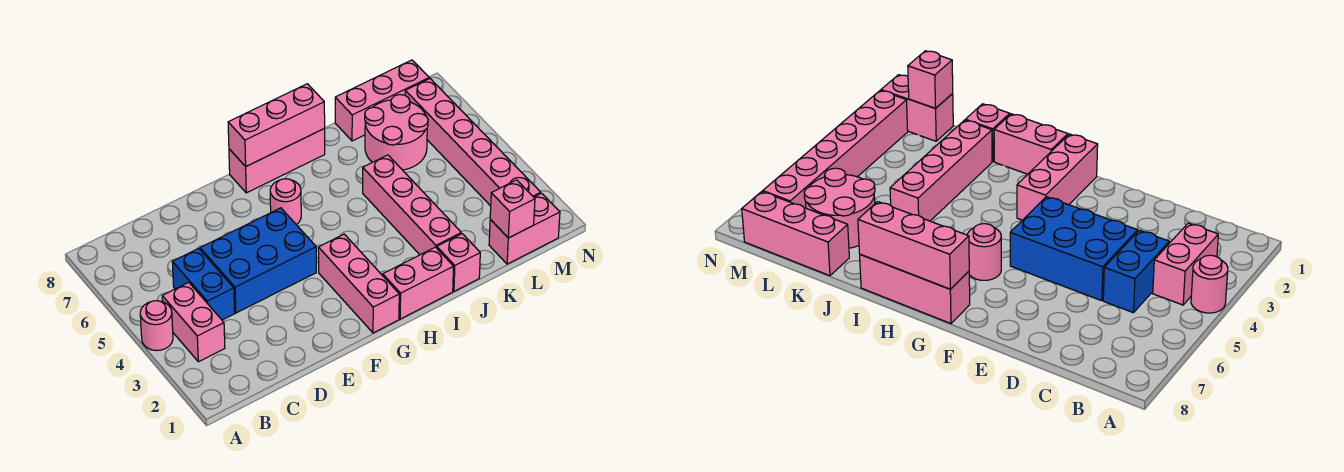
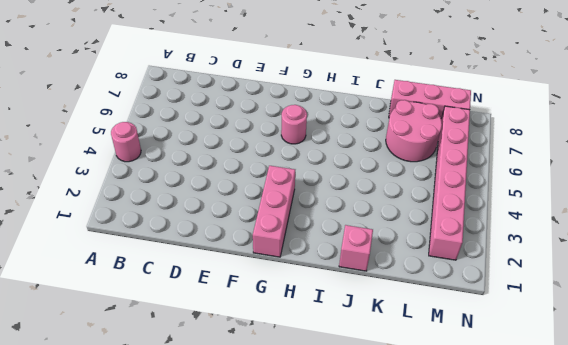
none -> pink brick B3:B4 level 1
none -> blue brick C4:C5 level 1
none -> blue brick D4:F5 level 1

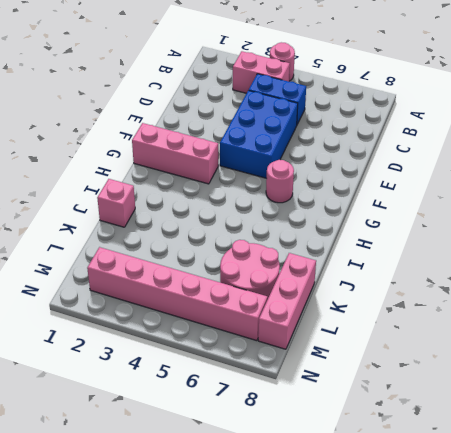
none -> pink brick G8:I8 level 1
none -> pink brick H1:I1 level 1
none -> pink brick J2:J5 level 1

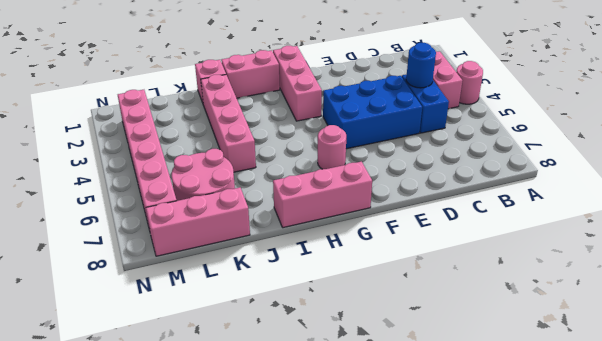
blue round brick C4 level 2 -> none
none -> pink brick L1:M1 level 1
none -> pink brick G8:I8 level 2
none -> pink brick L1 level 2

